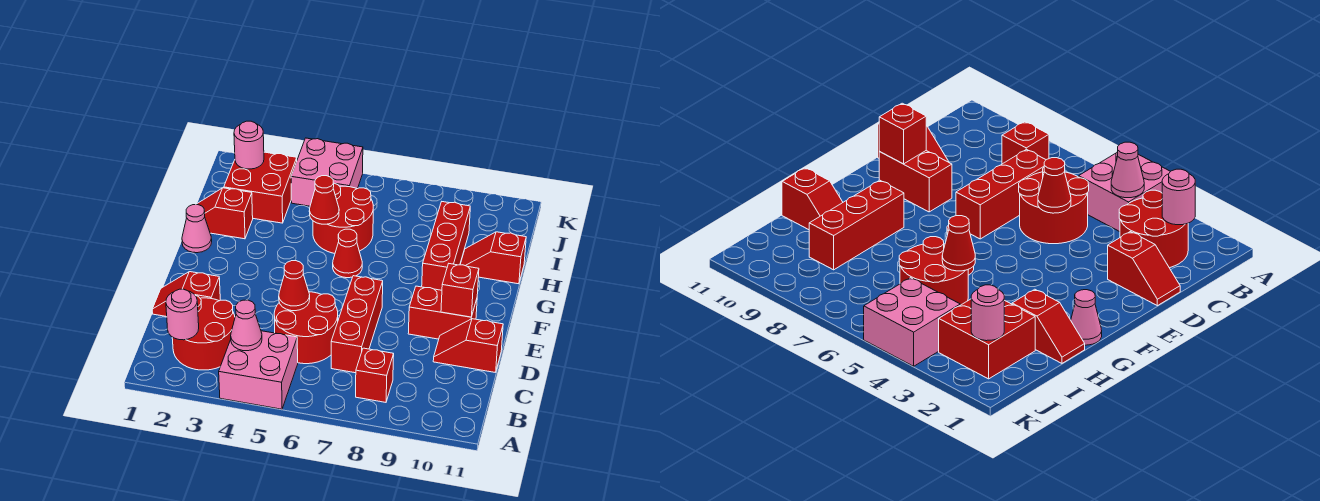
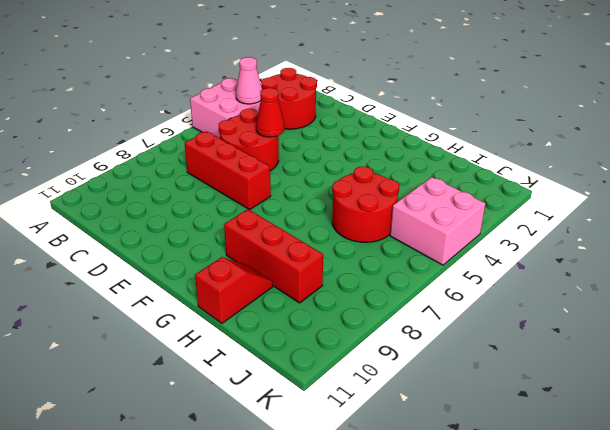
none -> red brick B8 level 1
none -> red slope D1:D2 level 1 top 2
none -> red slope D10:D11 level 1 top 11

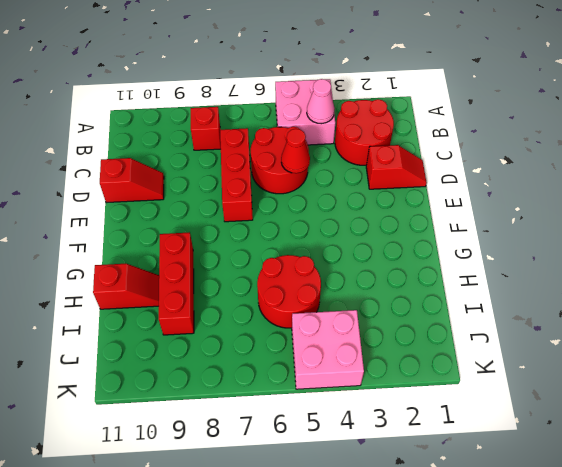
none -> red brick E9:E10 level 1
none -> pink cone G1 level 1
none -> red cone G6 level 1

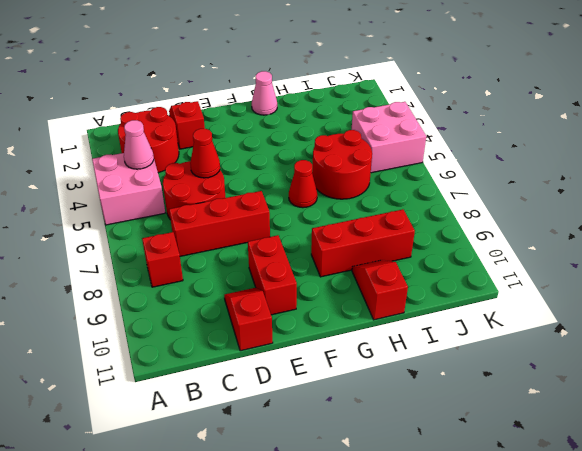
none -> red slope H1:H2 level 1 top 2
none -> red brick I2:J3 level 1
none -> pink round brick B2 level 2

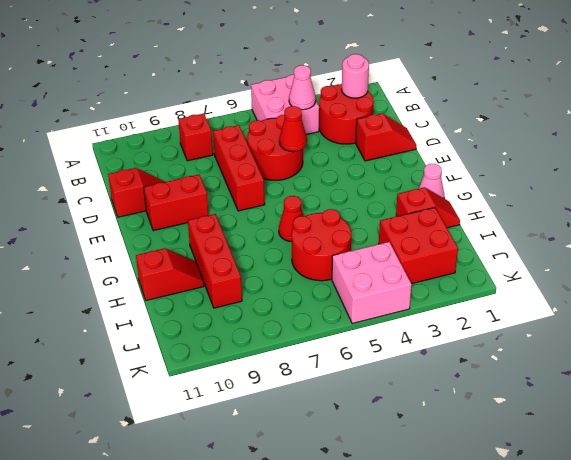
none -> red brick E10 level 2
none -> red cone H5 level 2
none -> pink round brick J2 level 2

